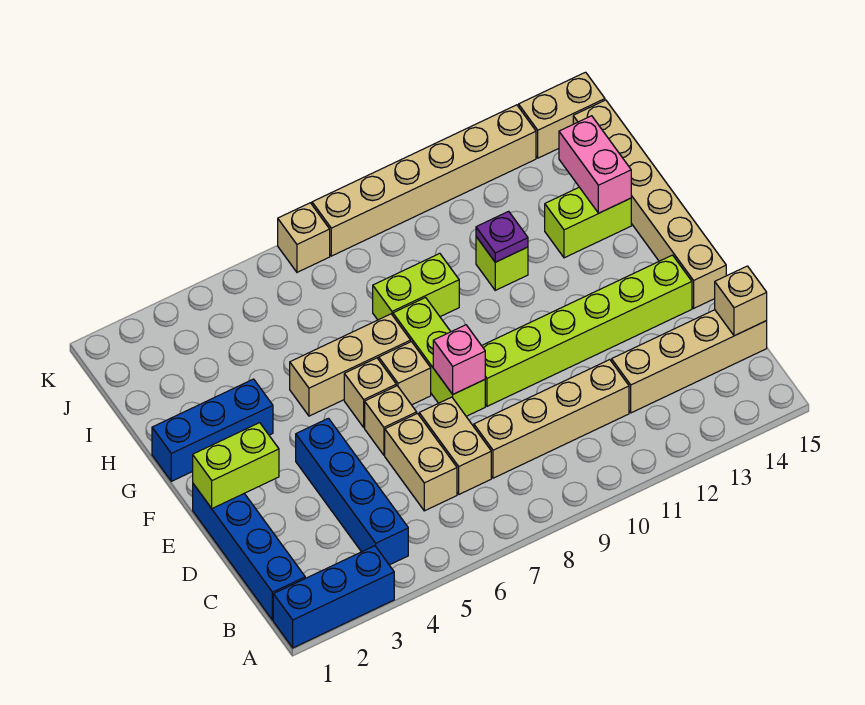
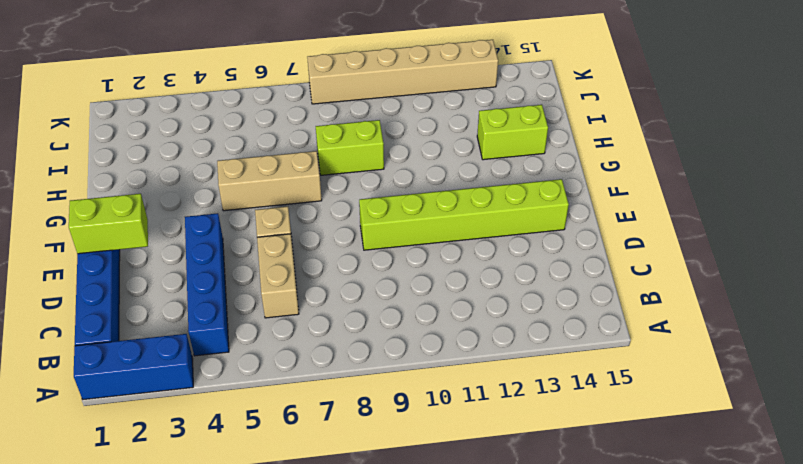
none -> tan brick C7:D7 level 1
none -> tan brick C8:C11 level 1
none -> tan brick C12:C15 level 1

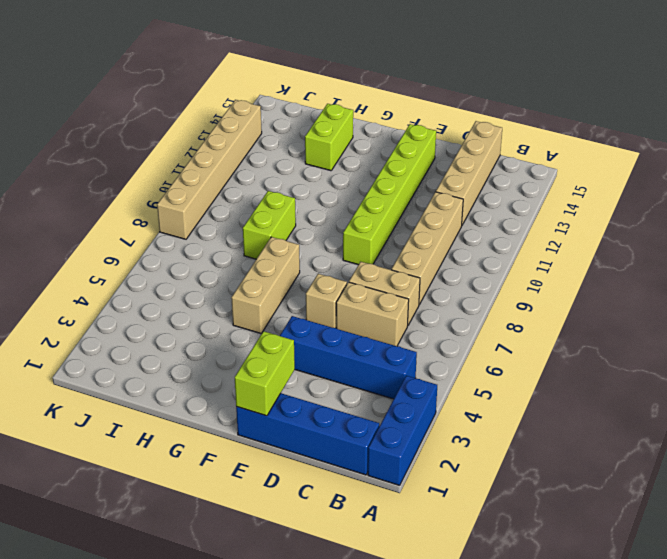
none -> lime brick E8:G8 level 1
none -> tan brick E15:J15 level 1
none -> tan brick F6 level 1

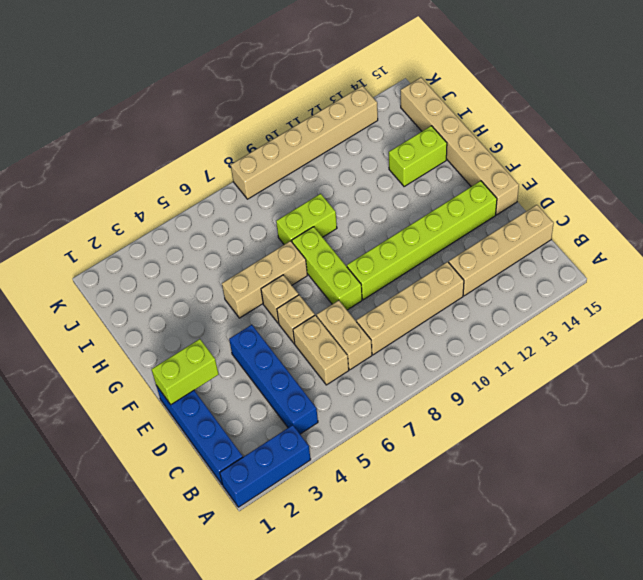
none -> tan brick F7 level 1
none -> blue brick G1:G3 level 1
none -> lime brick H11 level 1

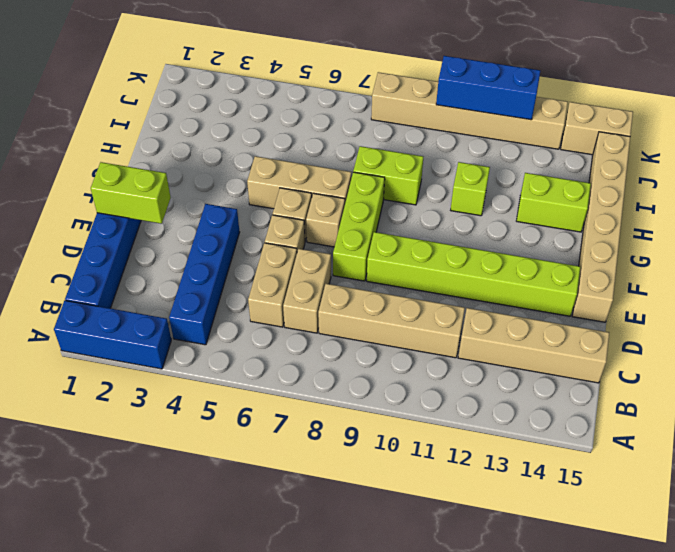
blue brick K10:K12 level 2 -> blue brick G1:G3 level 1
none -> tan brick K7 level 1
none -> tan brick C15 level 2
none -> pink brick E8 level 2

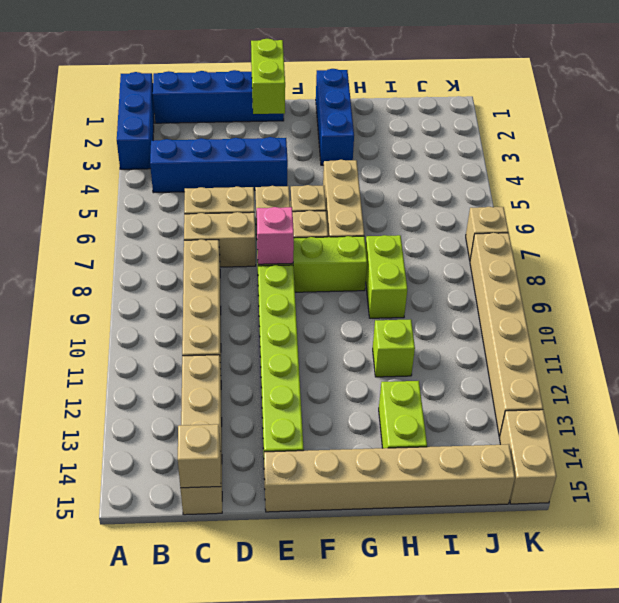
none -> purple plate H11 level 2
none -> pink brick H14:I14 level 2

